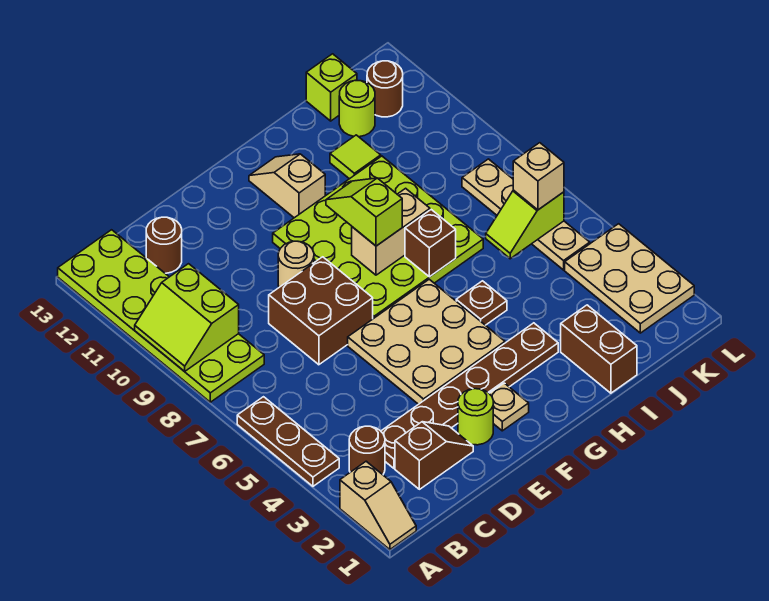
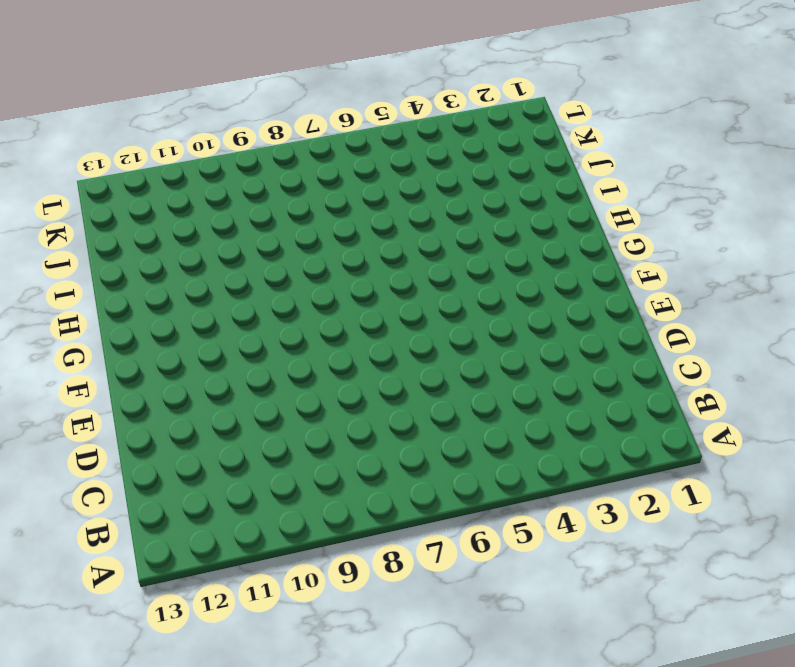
none -> tan slope A1:A2 level 1 top 2
none -> brown plate A4:A6 level 1
none -> lime plate A8:B13 level 1

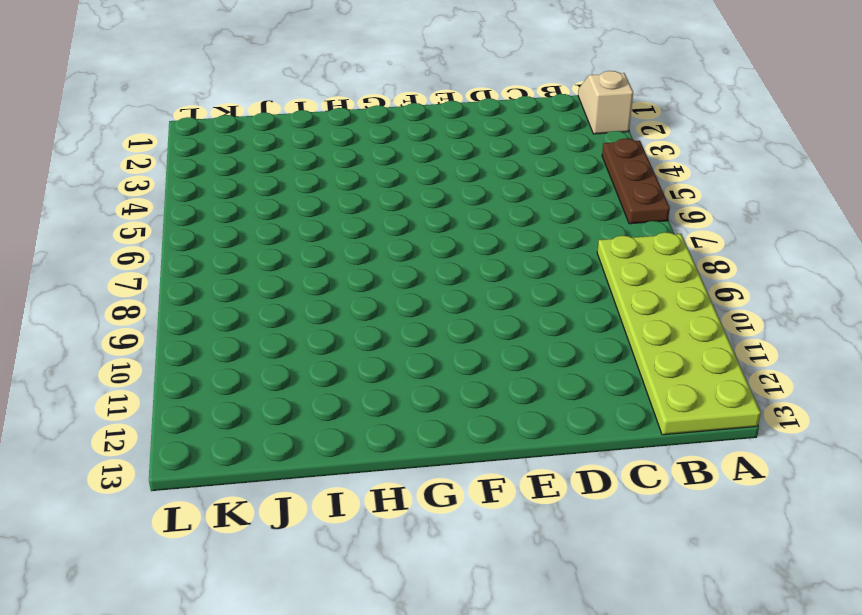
none -> brown round brick B3 level 1
none -> brown slope C2:D2 level 1 top C
none -> brown plate C3:H3 level 1

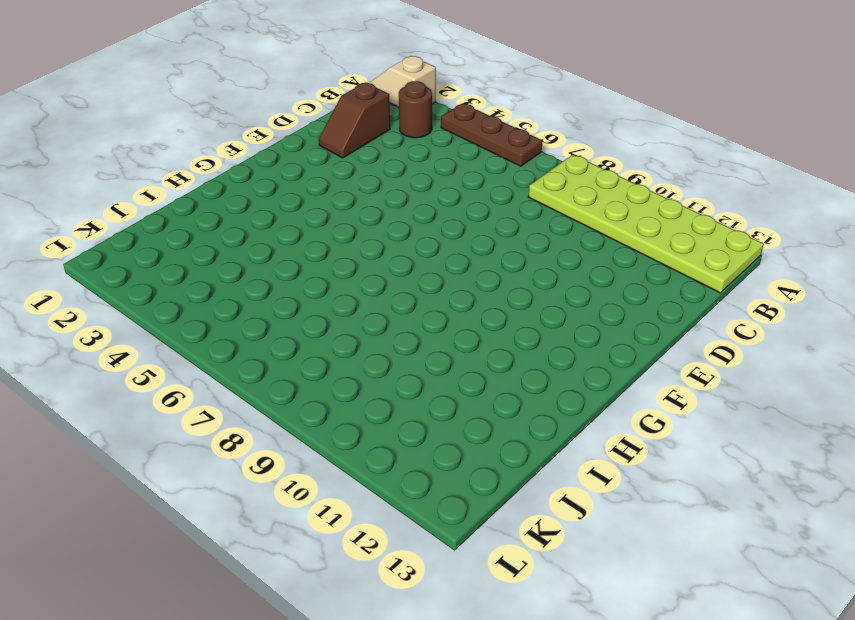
none -> brown plate C3:H3 level 1
none -> brown round brick C12 level 1
none -> brown brick D7:E8 level 1

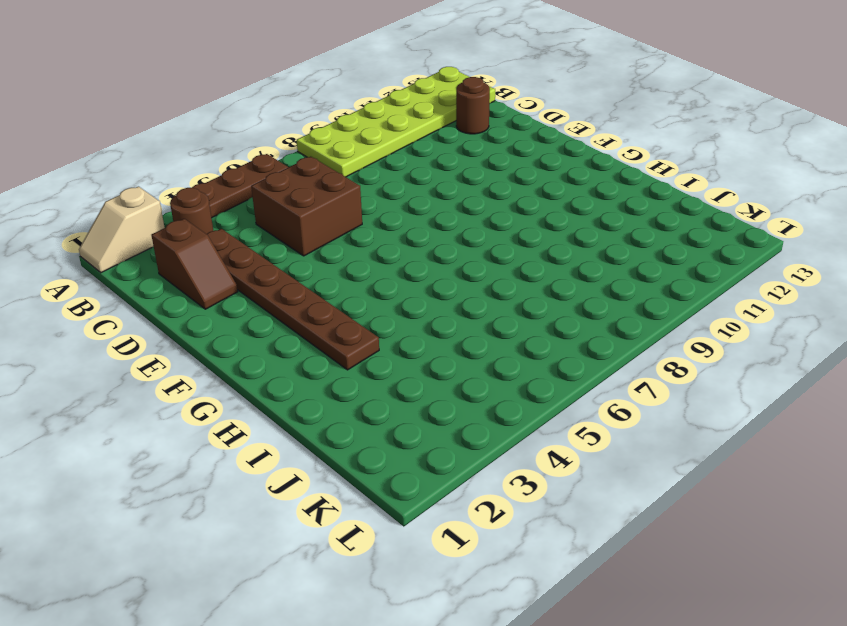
brown brick C5:D6 level 1 -> brown brick D7:E8 level 1
none -> lime round brick E2 level 1
none -> tan plate E4:G6 level 1
none -> tan round brick E9 level 1

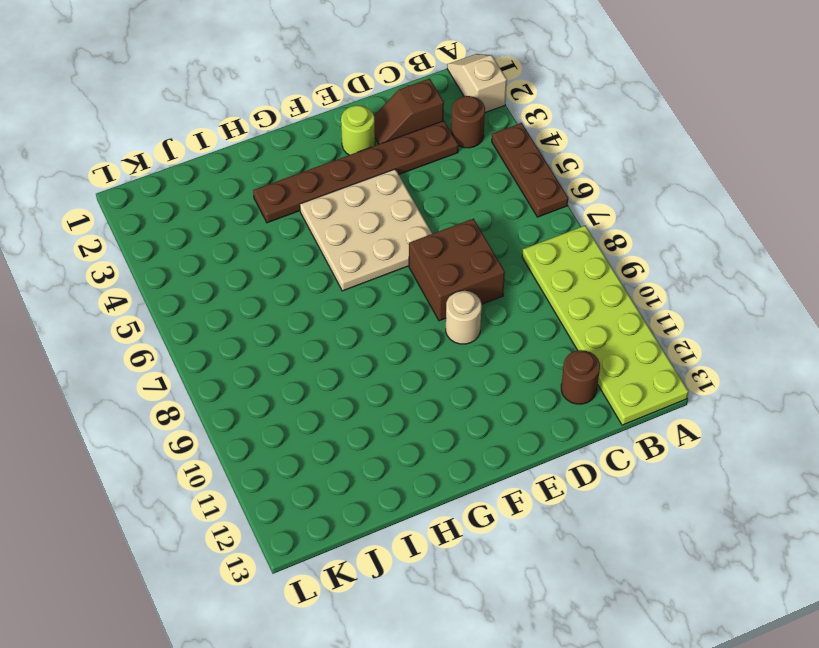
none -> tan plate F2 level 1
none -> lime plate F7:I10 level 1
none -> tan slope G11:G12 level 1 top 11

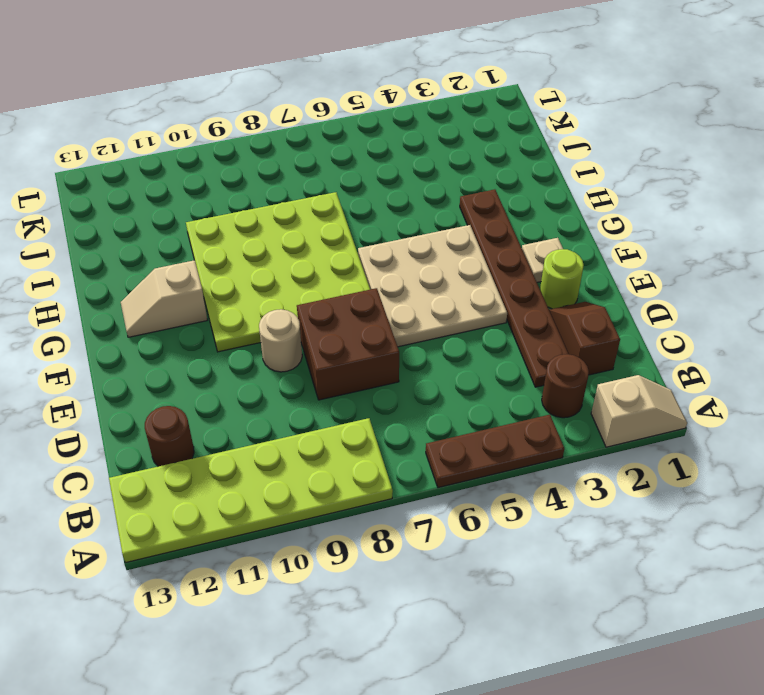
none -> brown plate H5 level 1
none -> brown brick I1:I2 level 1
none -> lime tile I11 level 1

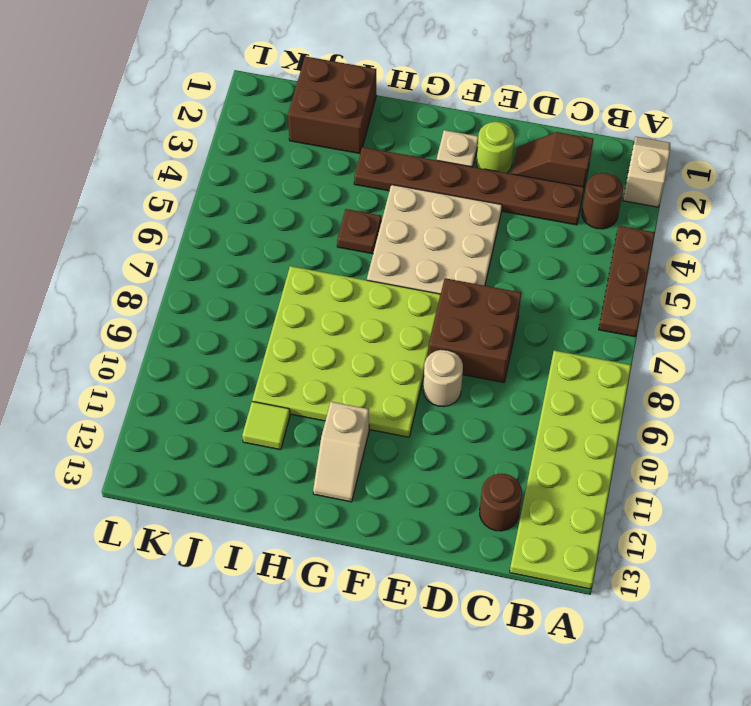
brown brick I1:J2 level 1 -> brown brick I1:I2 level 1
none -> lime round brick J12 level 1
none -> lime brick J13 level 1
none -> tan plate K2:L4 level 1

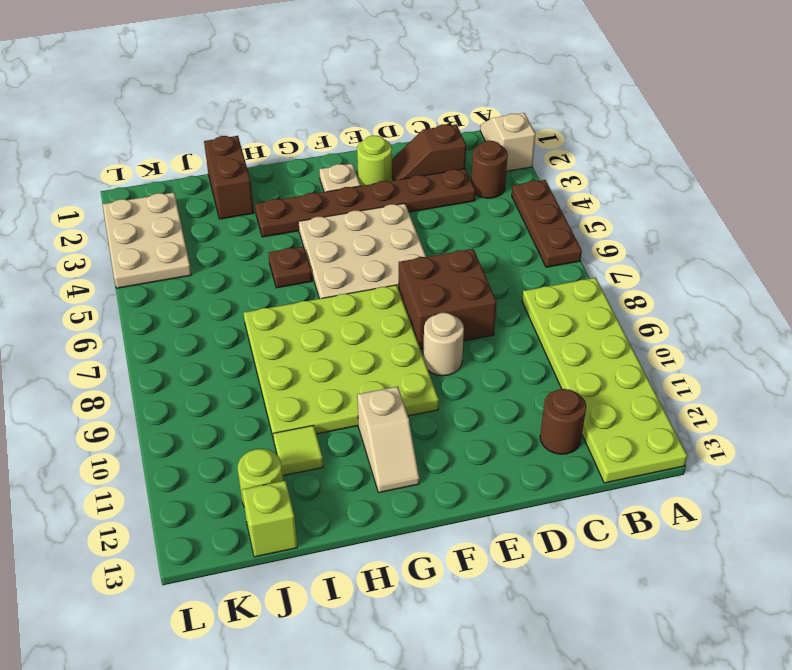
none -> tan plate K5:K8 level 1
none -> brown round brick K12 level 1
none -> lime slope A9:B10 level 2 top B

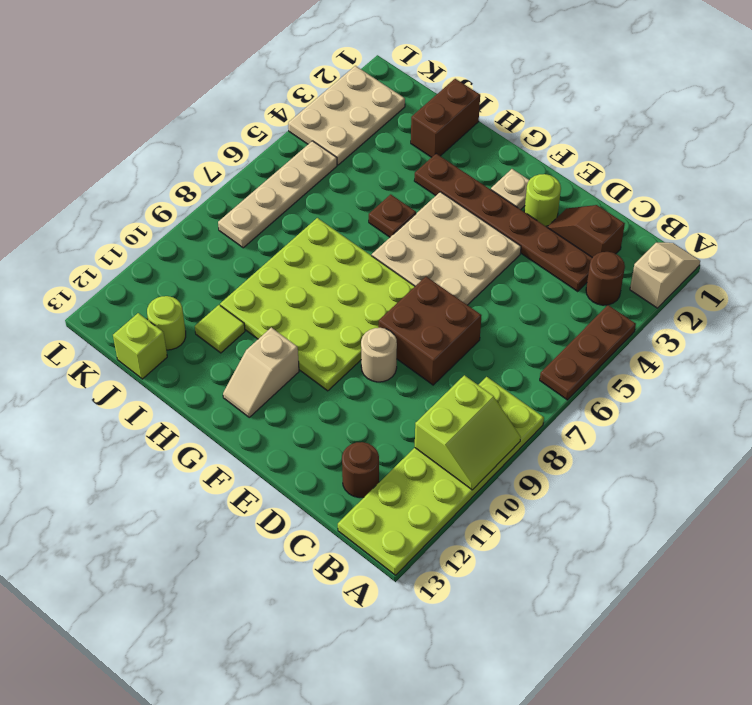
none -> brown round brick K12 level 1
none -> tan brick G8:H8 level 2
none -> brown brick H7 level 2

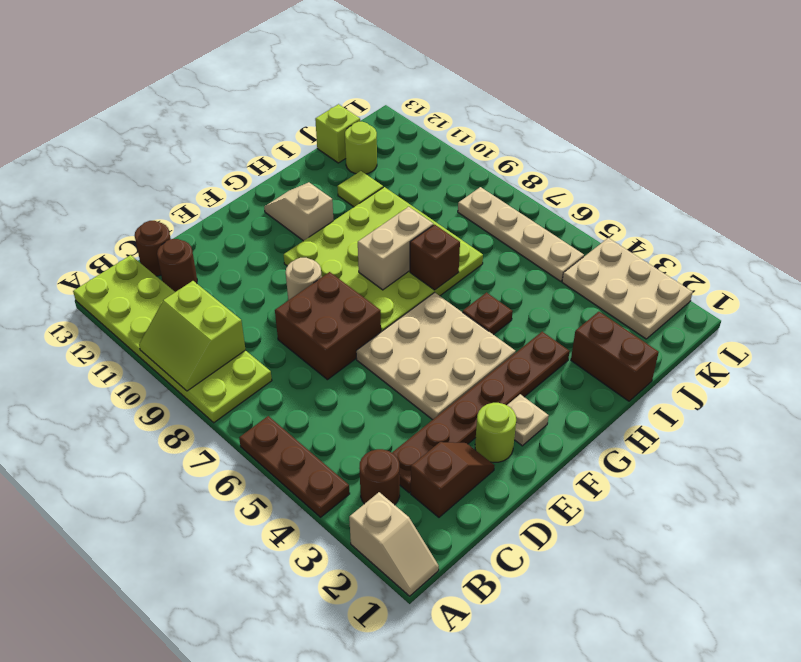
brown round brick C13 level 1 -> brown round brick K12 level 1
none -> lime slope J6:K6 level 2 top K
none -> lime slope G8:G9 level 3 top 8
none -> tan brick K6 level 3

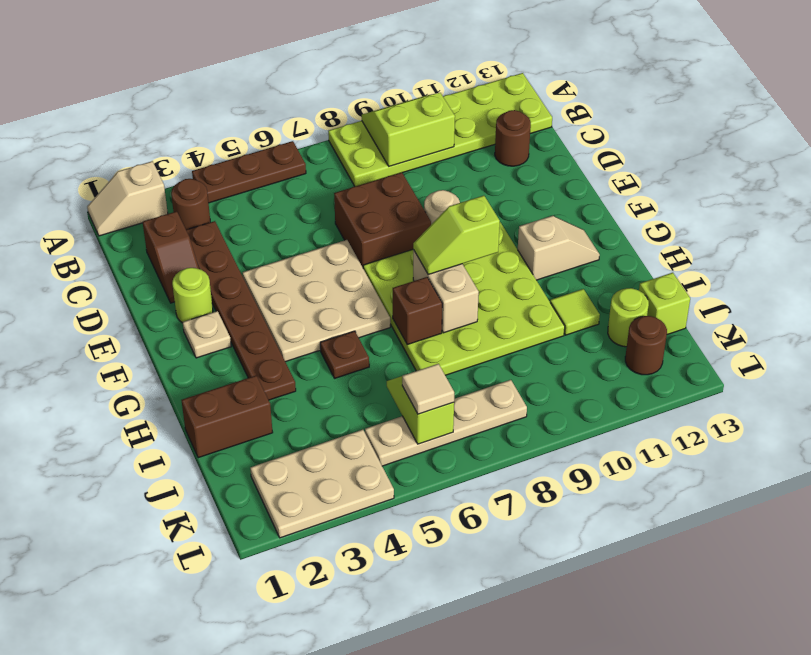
lime slope G8:G9 level 3 top 9 -> lime slope G8:G9 level 3 top 8
tan tile K6 level 3 -> tan brick K6 level 3

